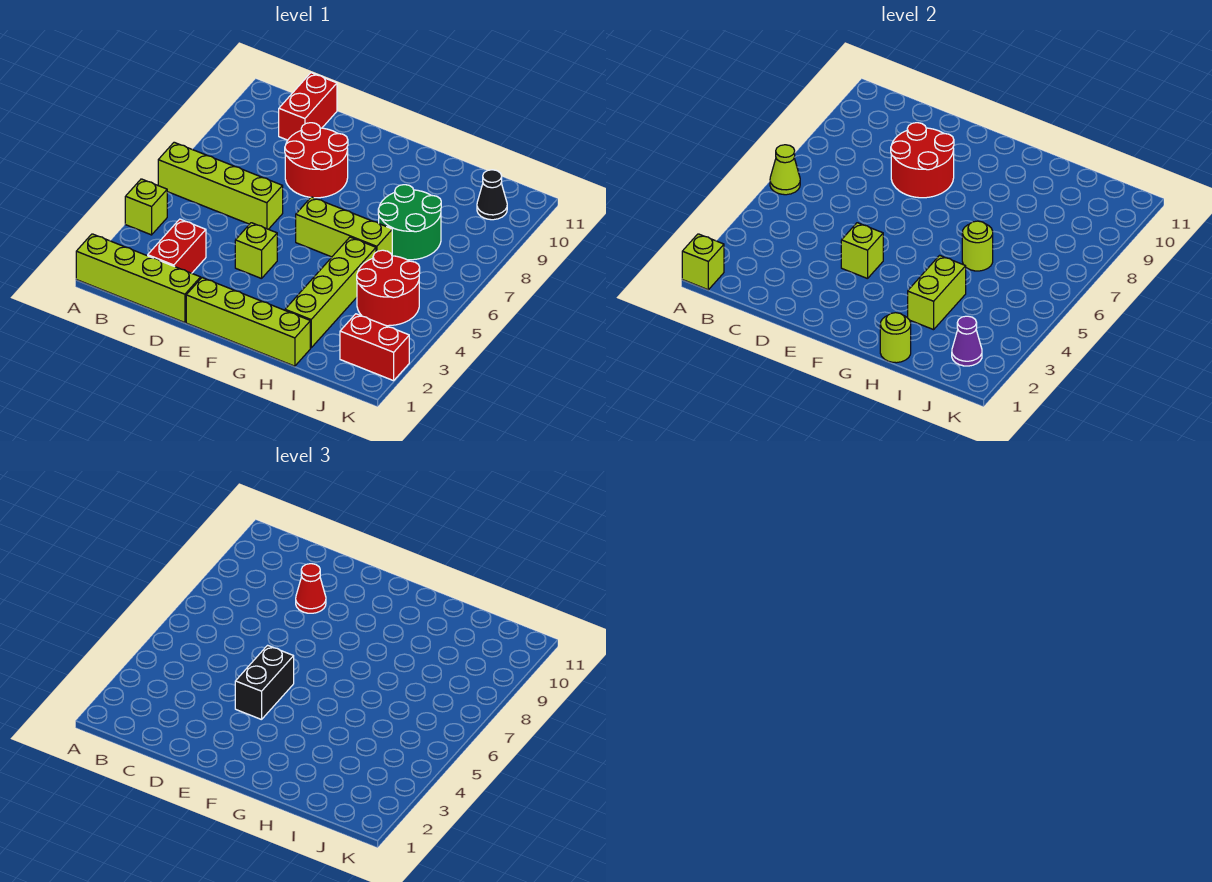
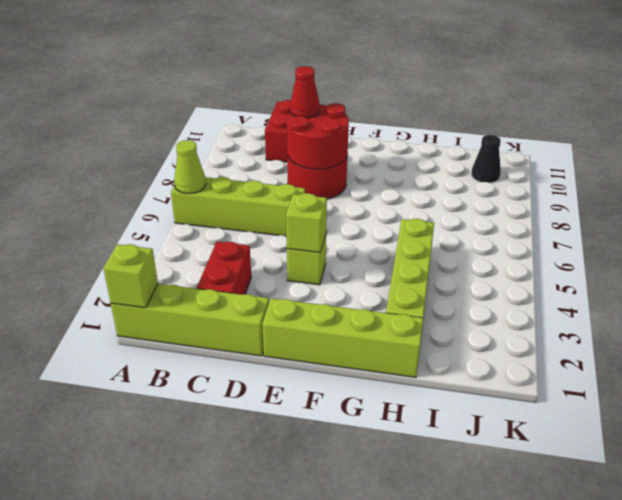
none -> lime brick A4 level 1
none -> lime brick F6:H6 level 1
none -> green round brick H7:I8 level 1

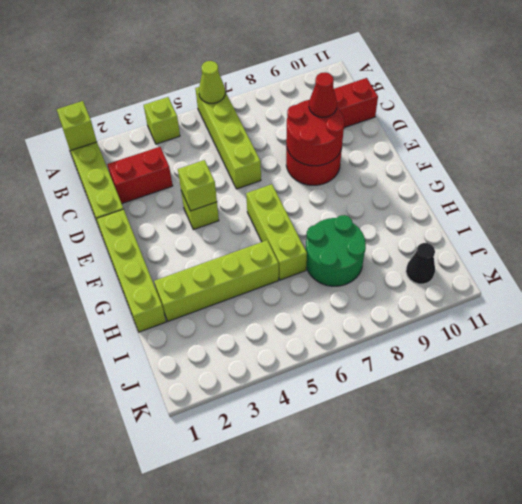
none -> red round brick I4:J5 level 1
none -> red brick J2:K2 level 1
none -> lime round brick H1 level 2

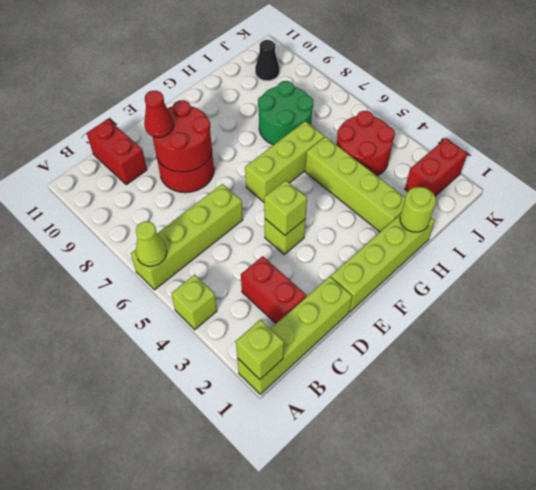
none -> lime brick H3:H4 level 2
none -> lime round brick H6 level 2
none -> purple cone J2 level 2

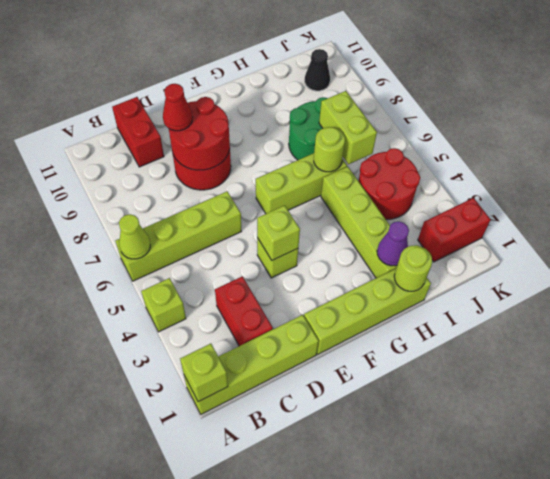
purple cone H2 level 2 -> purple cone J2 level 2
lime brick I6:I7 level 2 -> lime brick H3:H4 level 2
none -> black brick E4:E5 level 3

